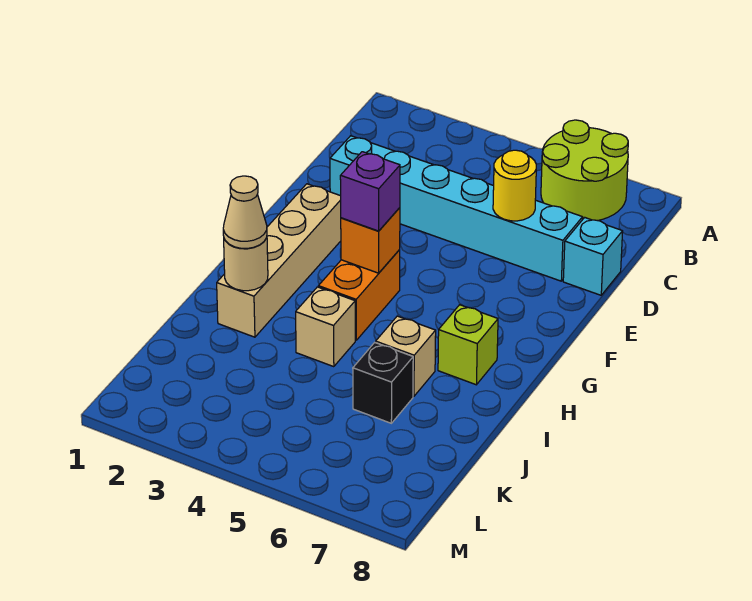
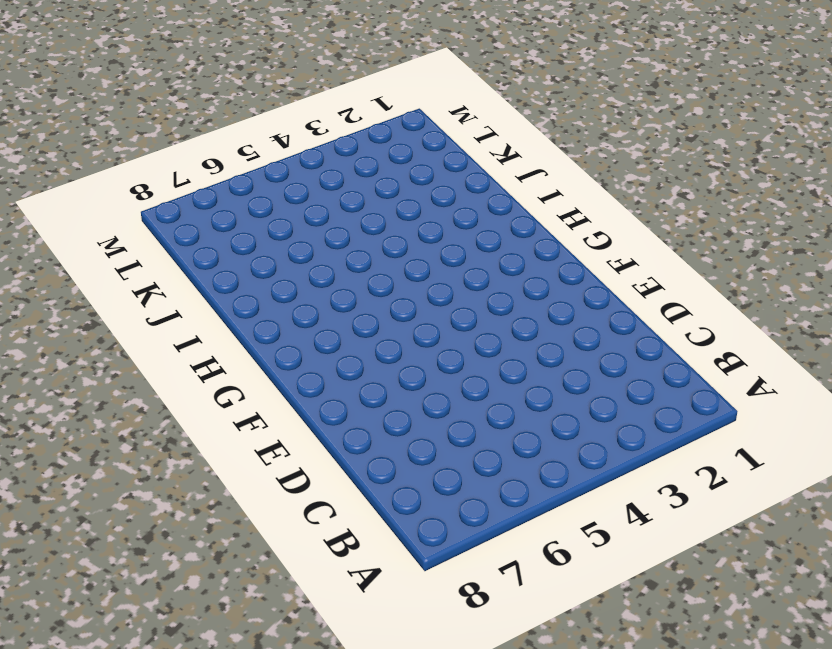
none -> lime round brick A6:B7 level 1
none -> cyan brick D2:D7 level 1
none -> cyan brick D8 level 1

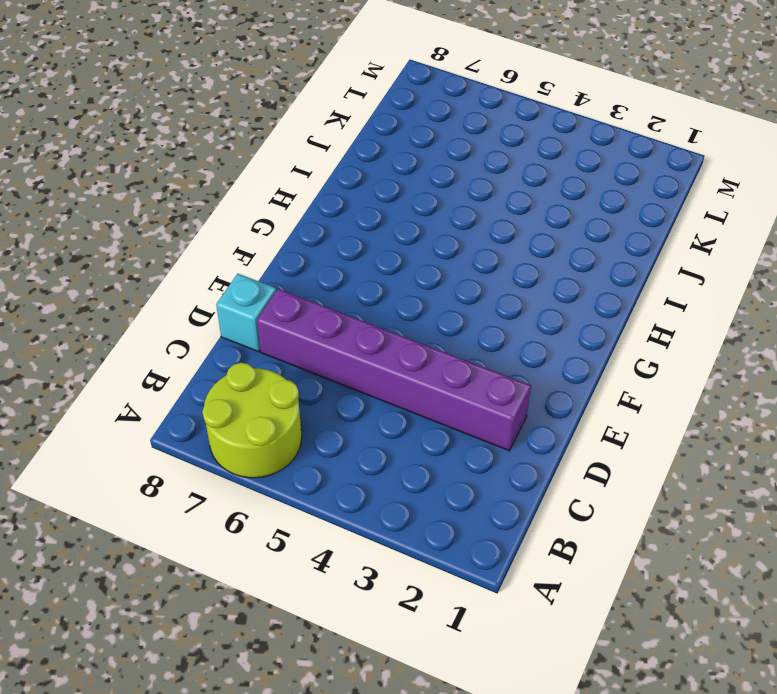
purple brick D2:D7 level 1 -> cyan brick D2:D7 level 1
none -> tan brick F2:I2 level 1
none -> orange brick G4:H4 level 1
none -> lime brick H7 level 1

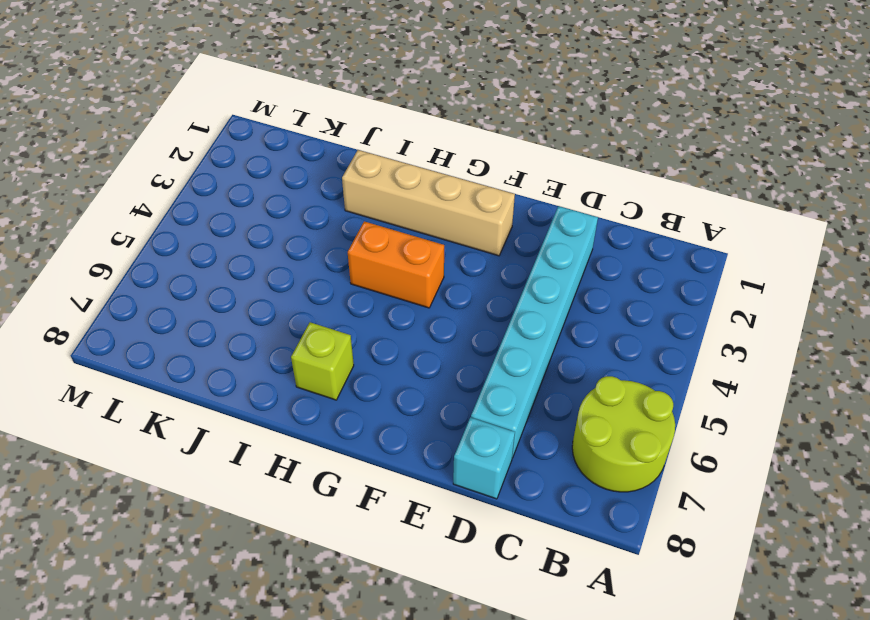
none -> tan brick I4 level 1
none -> tan brick I6 level 1
none -> black brick J6 level 1

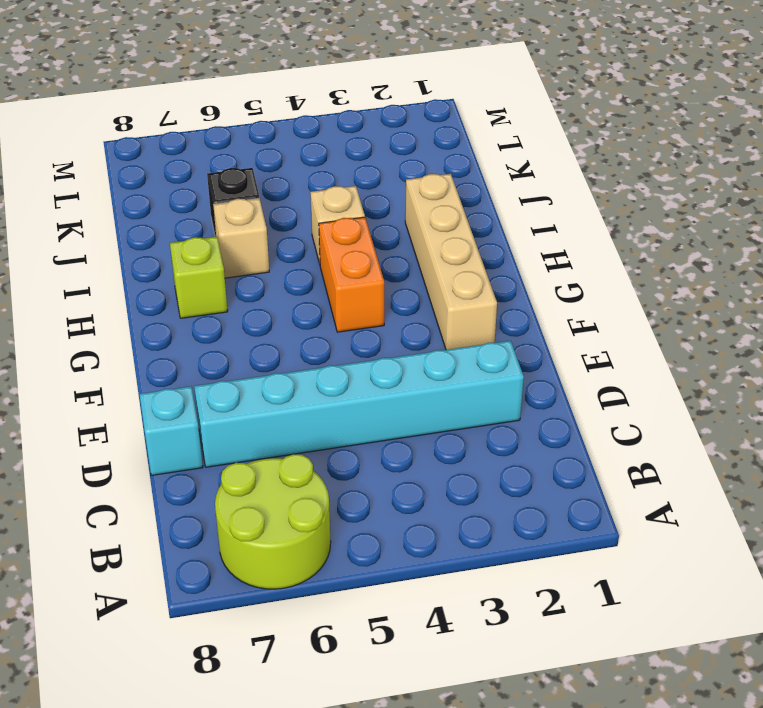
none -> yellow round brick D6 level 2
none -> orange brick G4 level 2
none -> tan round brick I2 level 2

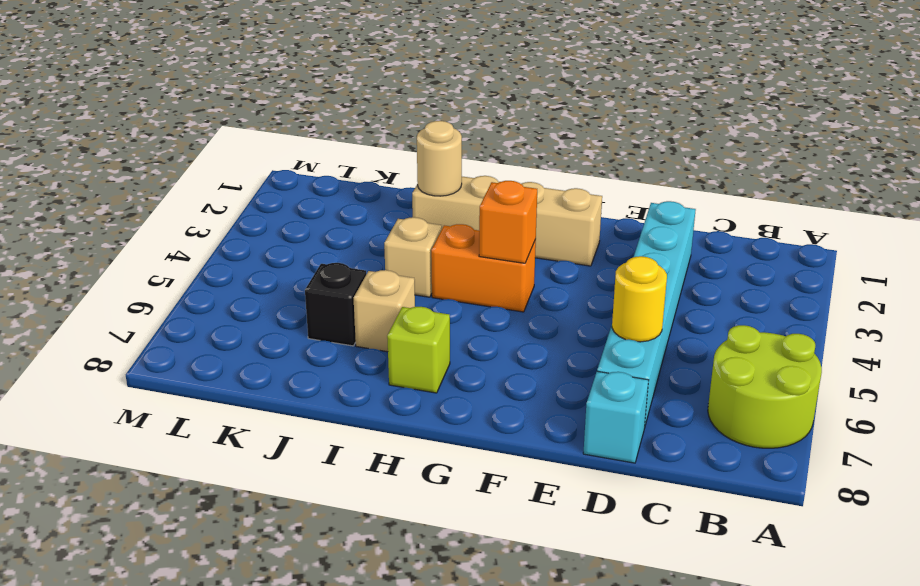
none -> purple brick G4 level 3
none -> tan cone I2 level 3

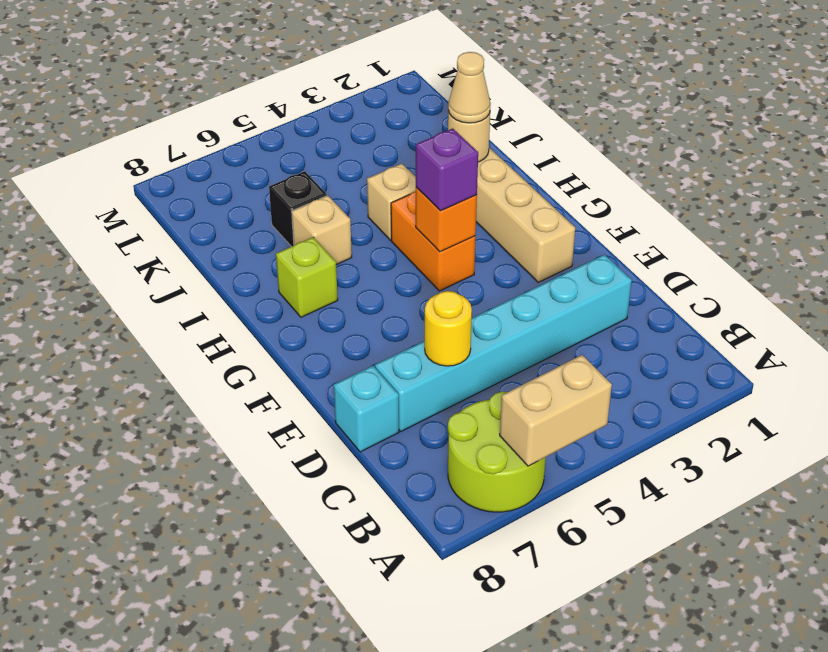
tan brick A5:A6 level 2 -> none

